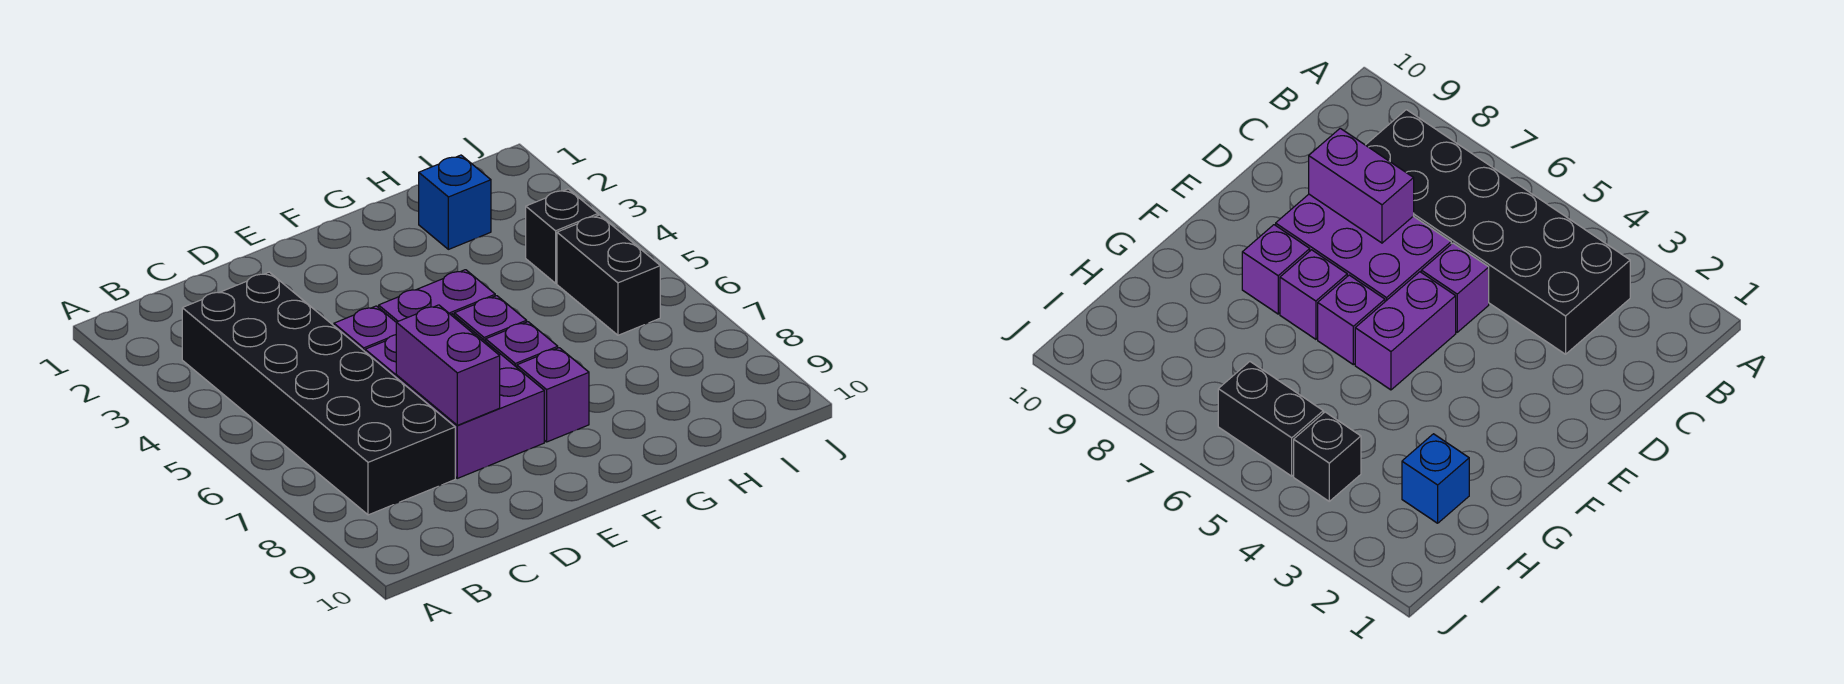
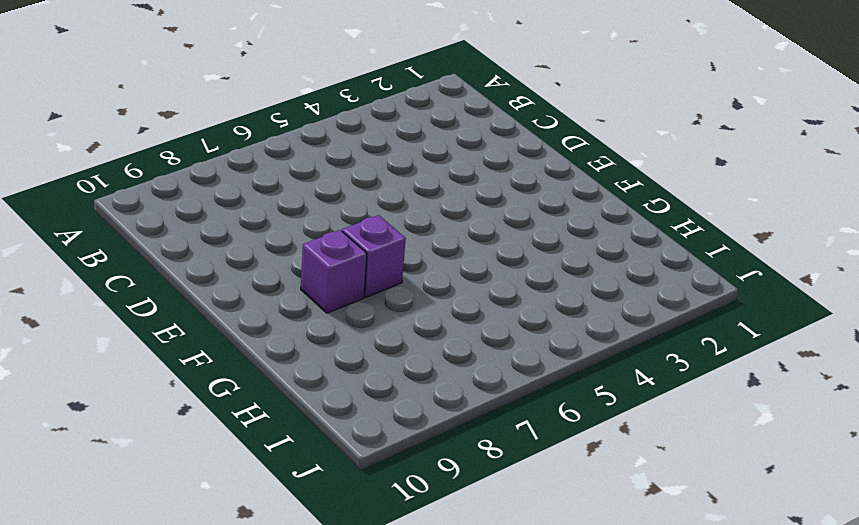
none -> black brick B3:C8 level 1
none -> purple brick D5 level 1

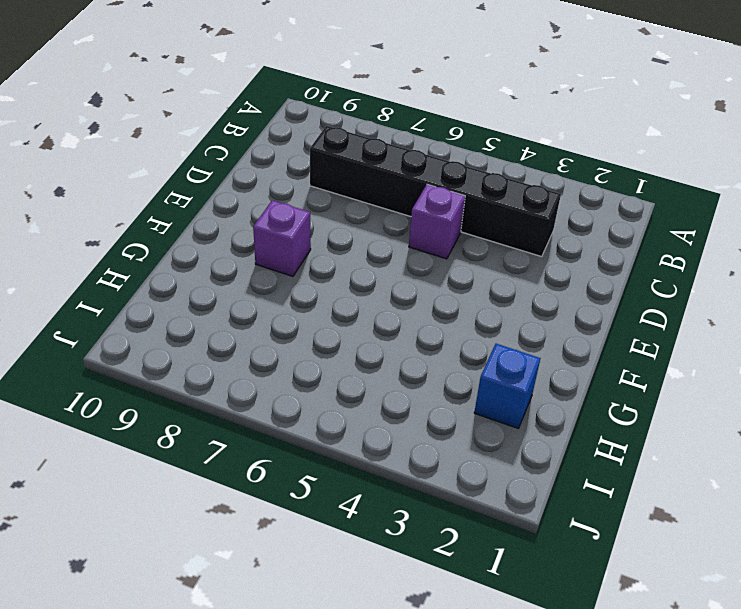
black brick C3:C8 level 1 -> black brick B3:C8 level 1
none -> purple brick D6:E8 level 1
none -> purple brick E5:F5 level 1

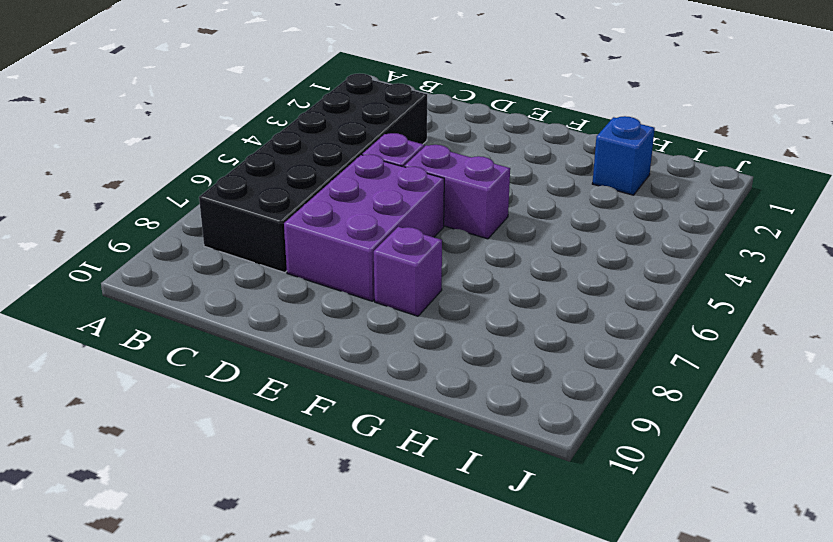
none -> purple brick F6 level 1
none -> purple brick F7 level 1

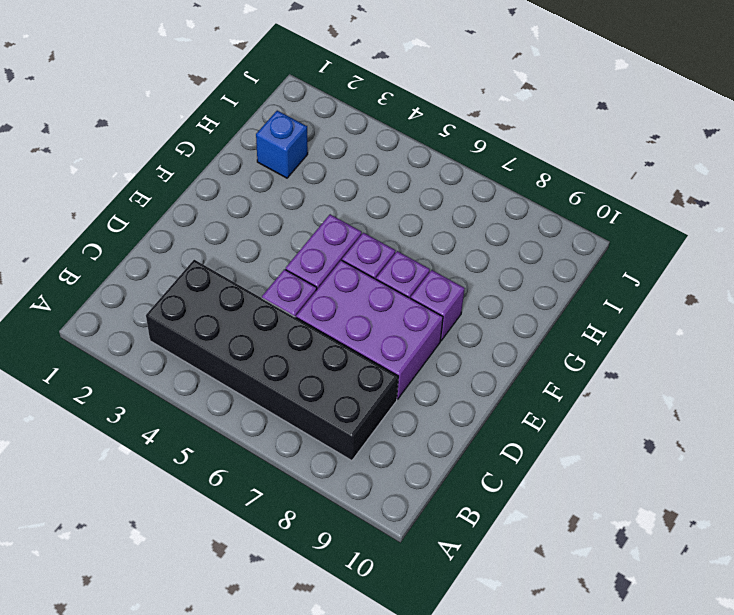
none -> black brick I4 level 1
none -> black brick I5:I6 level 1

